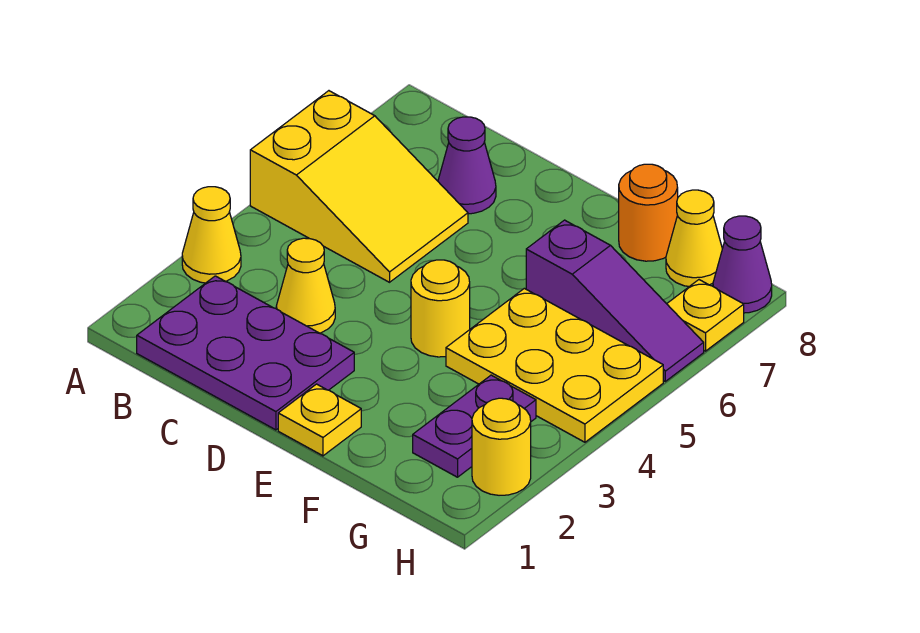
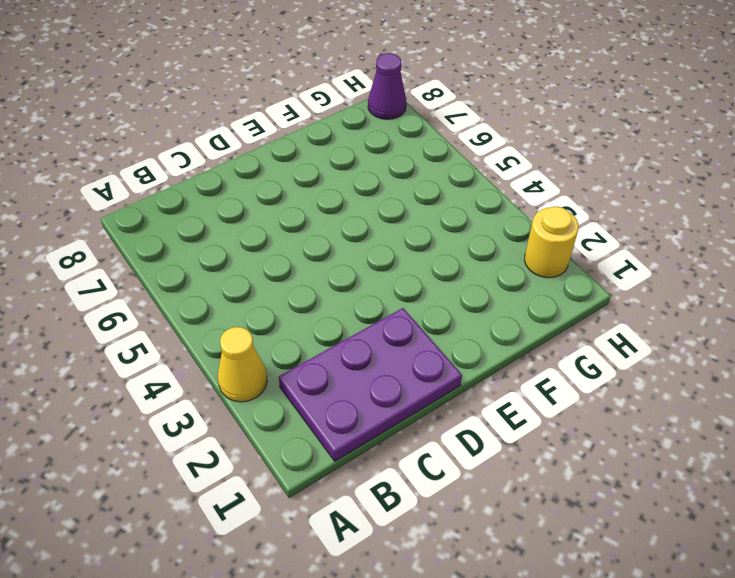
none -> yellow slope A5:C6 level 1 top A
none -> yellow cone C3 level 1
none -> purple cone C7 level 1

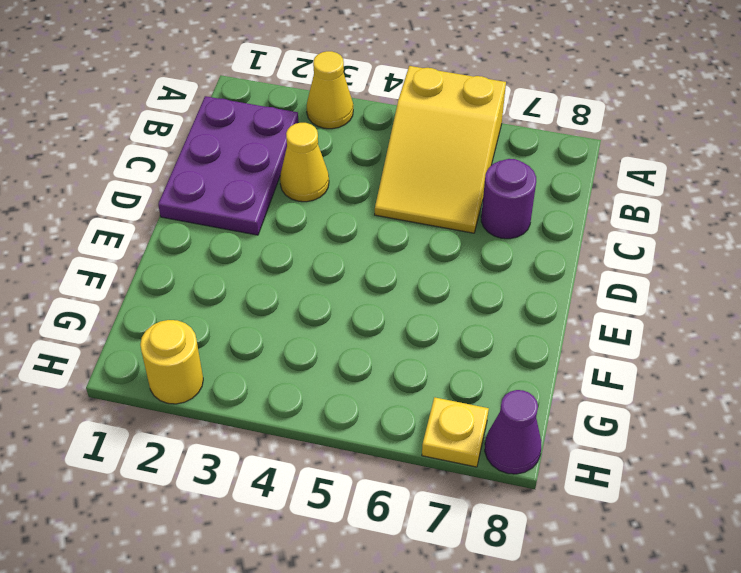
purple round brick C7 level 1 -> purple cone C7 level 1
none -> yellow plate E1 level 1
none -> yellow round brick E4 level 1
none -> yellow plate F4:H5 level 1

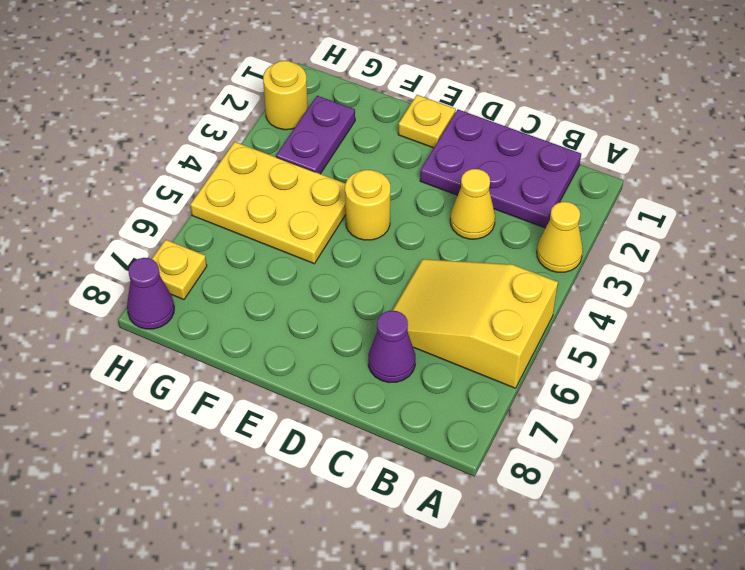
none -> purple slope F6:H6 level 1 top F
none -> orange round brick F8 level 1
none -> yellow cone G8 level 1

